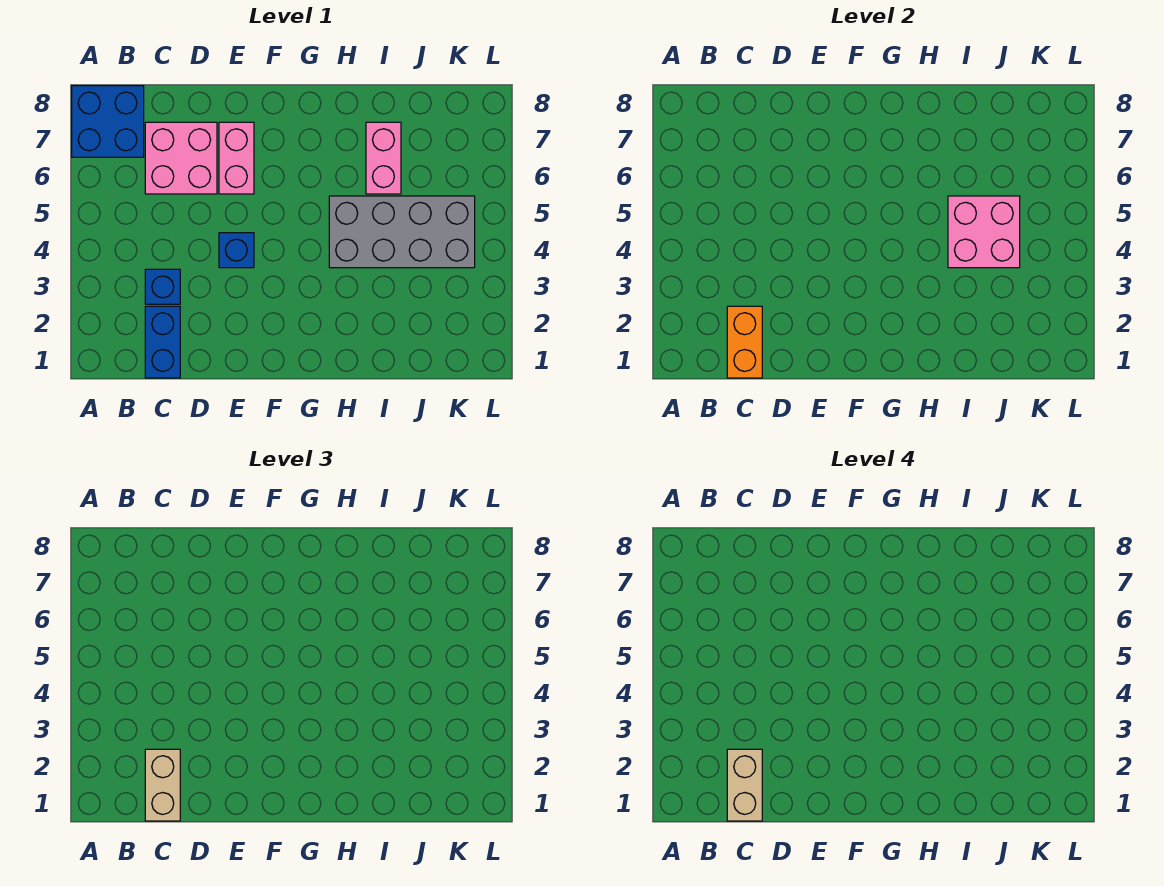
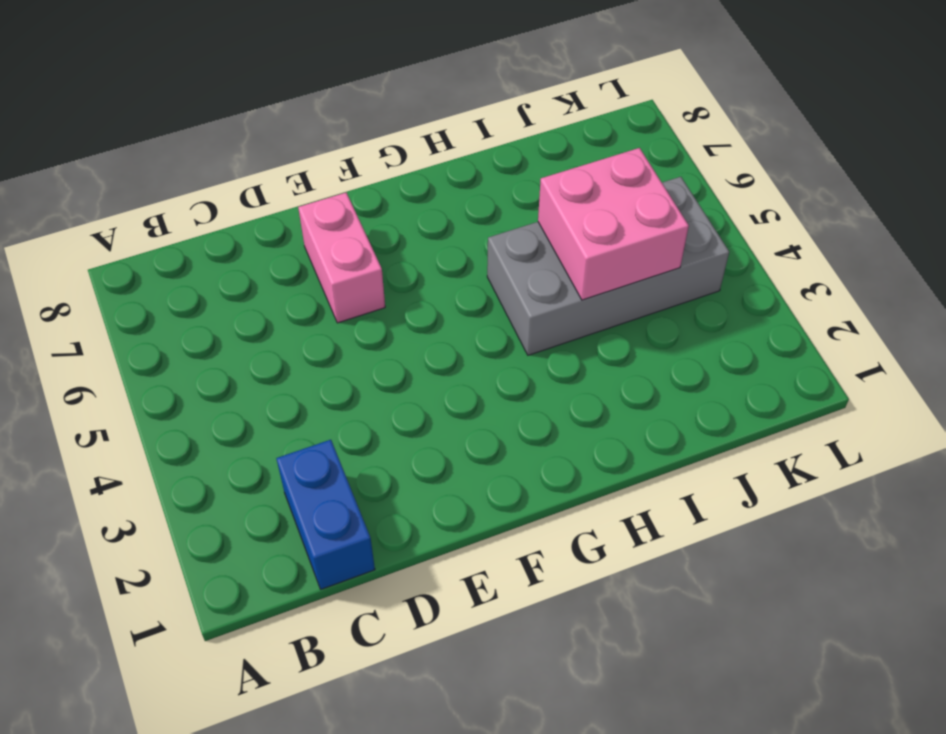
none -> blue brick A7:B8 level 1
none -> blue brick C3 level 1
none -> pink brick C6:D7 level 1

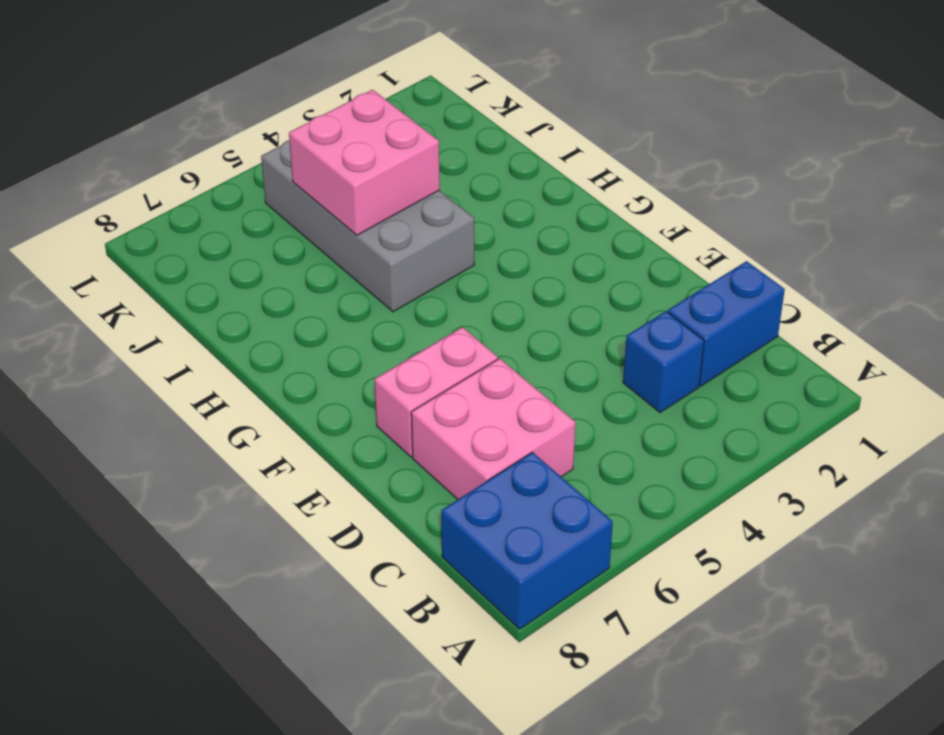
none -> blue brick E4 level 1
none -> pink brick I6:I7 level 1
none -> orange brick C1:C2 level 2

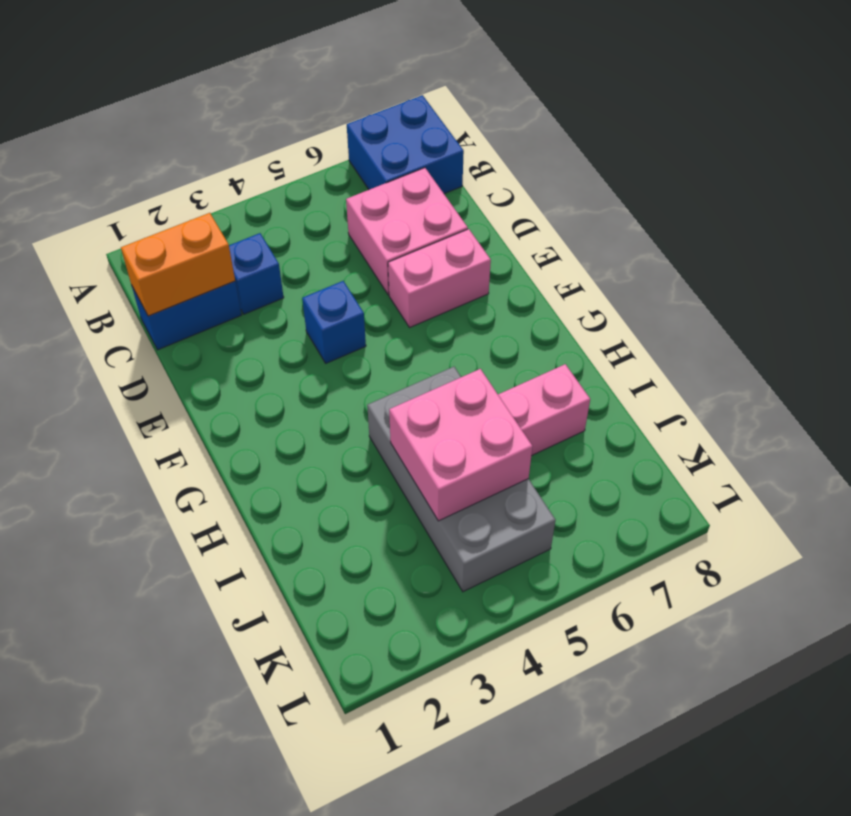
none -> tan brick C1:C2 level 3
none -> tan brick C1:C2 level 4

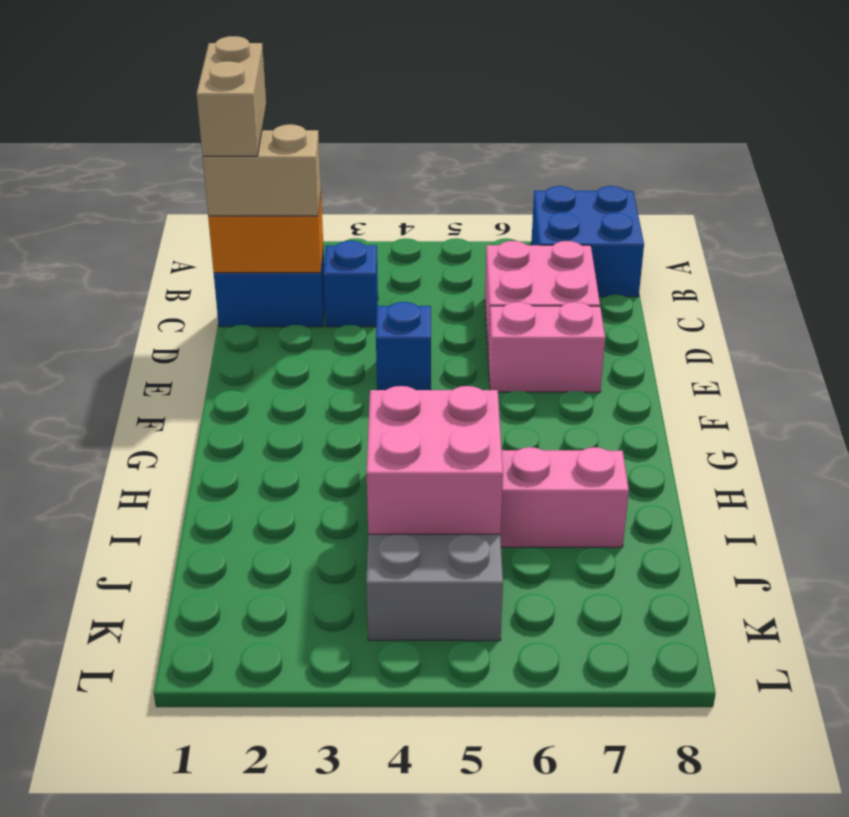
tan brick B1:C1 level 4 -> tan brick C1:C2 level 4

